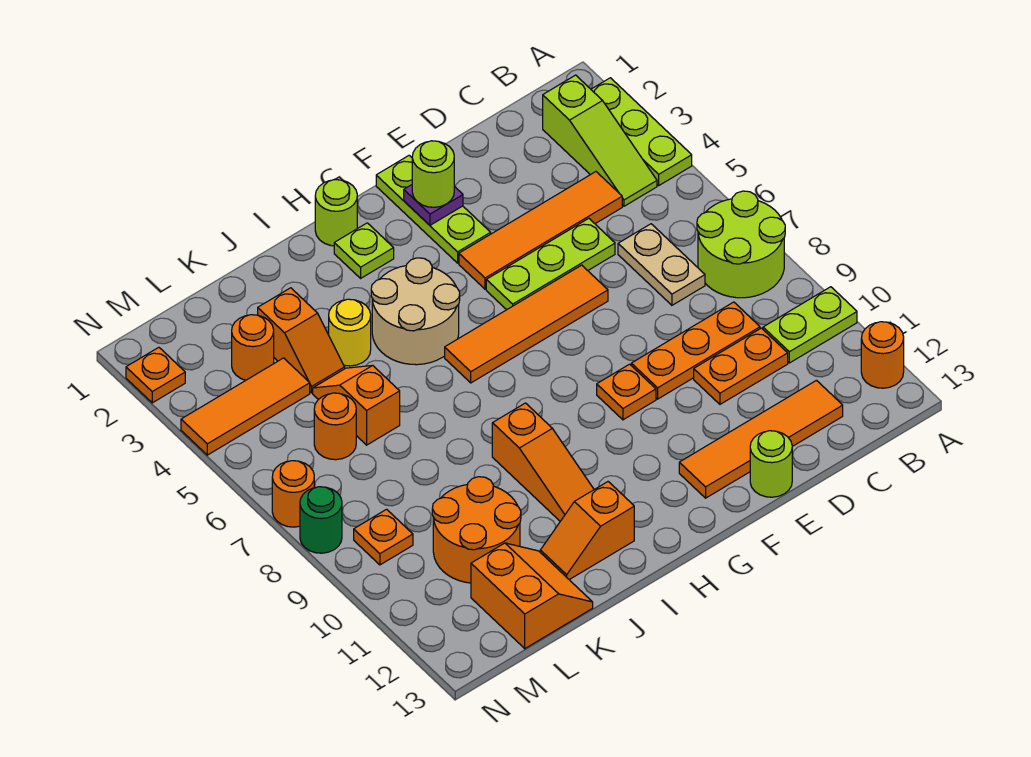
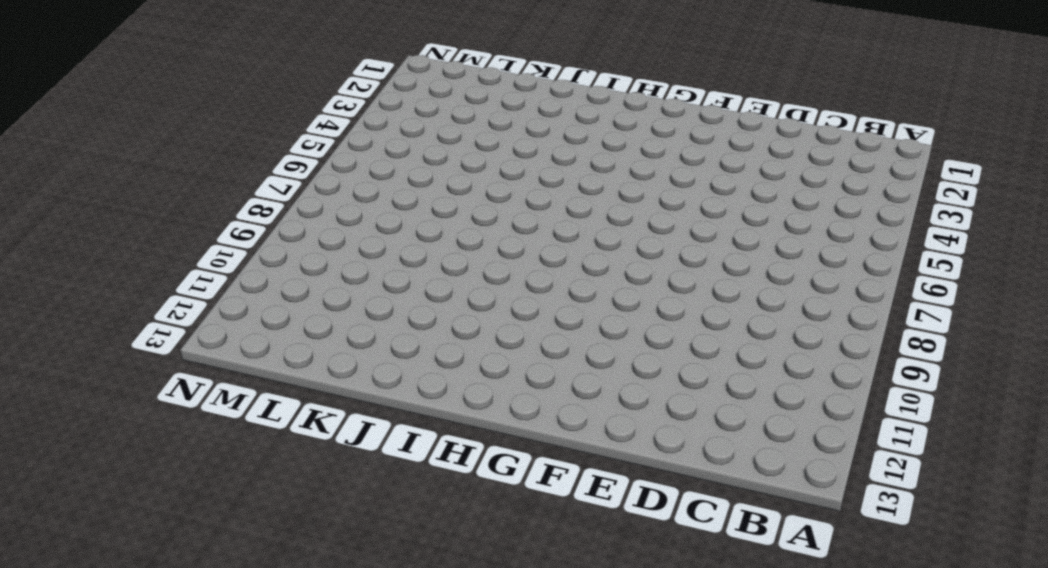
none -> lime plate A2:A4 level 1
none -> lime round brick A7:B8 level 1
none -> lime plate A10:B10 level 1
none -> orange round brick A12 level 1

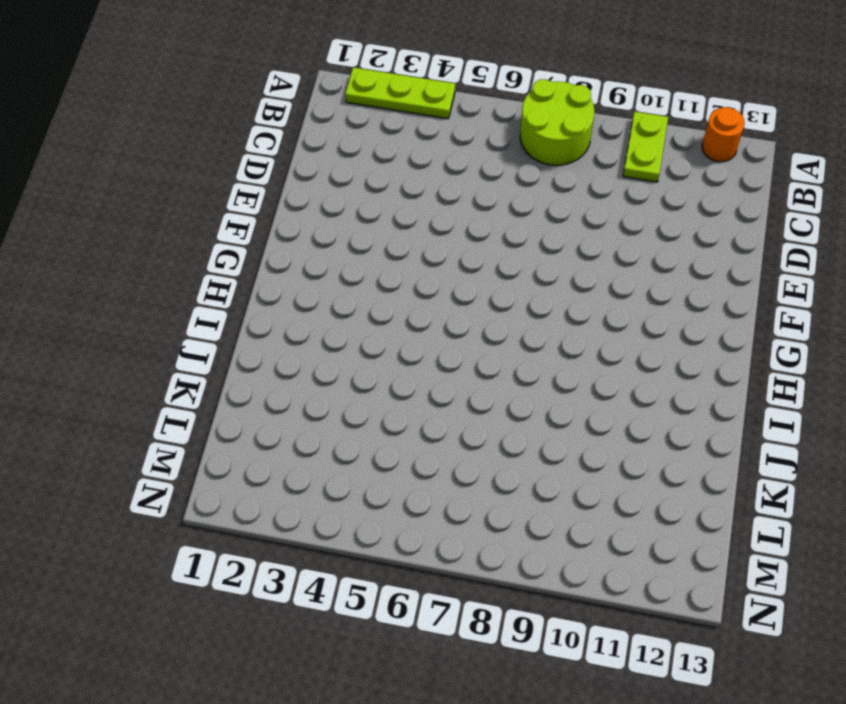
none -> lime slope B2:B4 level 1 top 2
none -> orange tile C4:F4 level 1
none -> tan plate C6:C7 level 1
none -> orange plate C9:E9 level 1

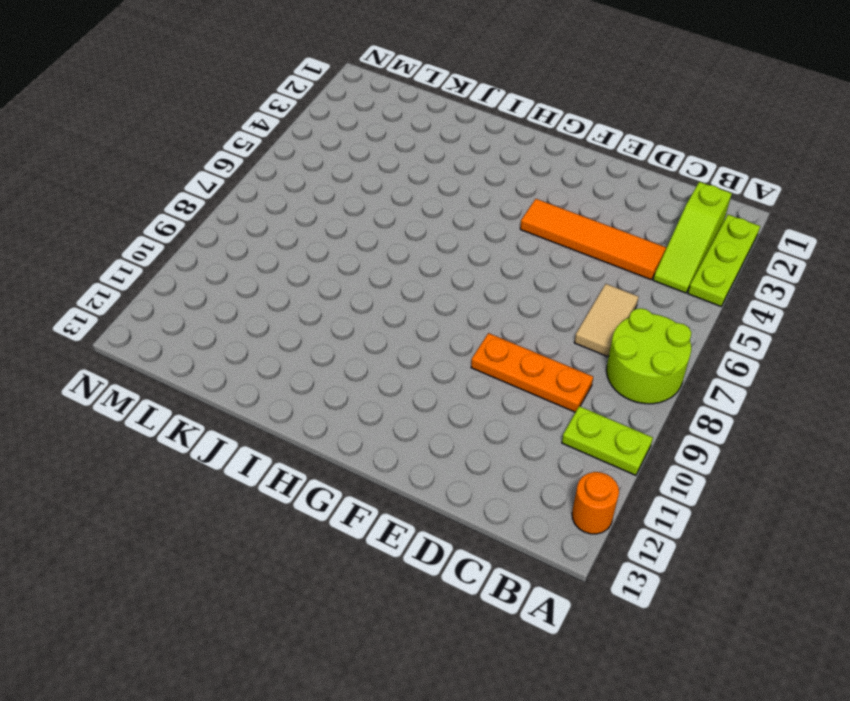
tan tile C6:C7 level 1 -> tan plate C6:C7 level 1
none -> orange plate C10:D10 level 1
none -> orange tile C12:F12 level 1
none -> lime plate D5:F5 level 1
none -> orange tile E6:H6 level 1

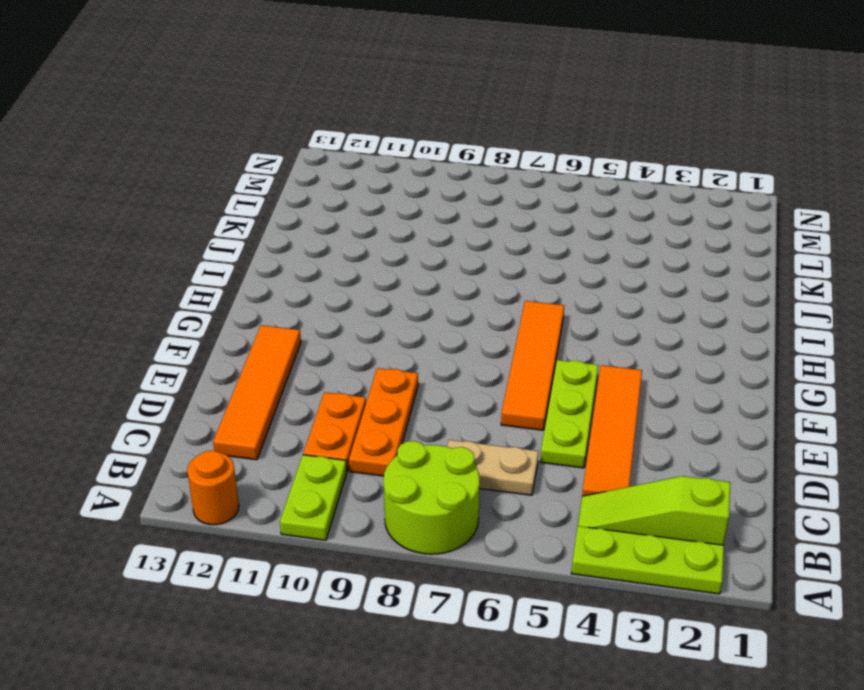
none -> lime round brick E13 level 1
none -> lime plate F1:F3 level 1
none -> orange plate F9 level 1
none -> lime round brick H1 level 1

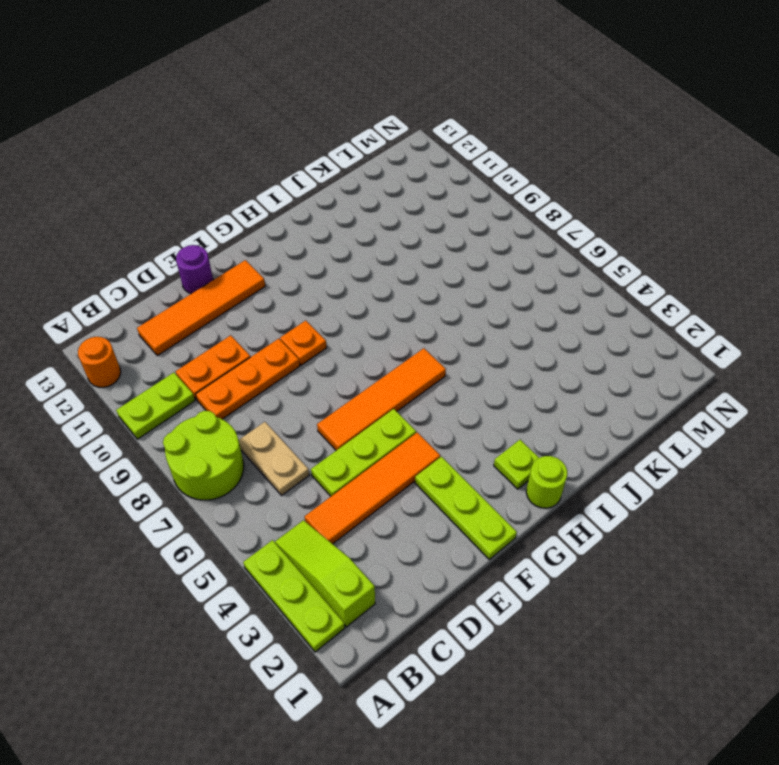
purple round brick E13 level 1 -> lime round brick E13 level 1
none -> tan round brick H4:I5 level 1
none -> orange slope I9:I11 level 1 top 9
none -> orange slope I12:J12 level 1 top I
none -> yellow round brick J4 level 1

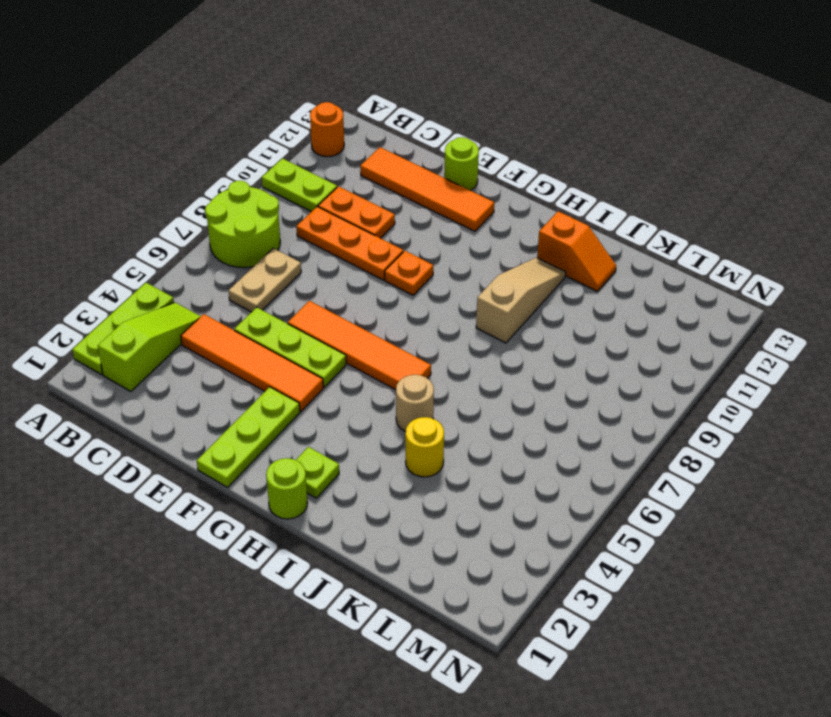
tan round brick I5 level 1 -> tan round brick H4:I5 level 1
tan slope I9:I11 level 1 top 9 -> orange slope I9:I11 level 1 top 9
none -> orange slope K3:K4 level 1 top 3
none -> orange slope K5:K6 level 1 top 6
none -> orange round brick K10:L11 level 1
none -> orange slope K12:L13 level 1 top L

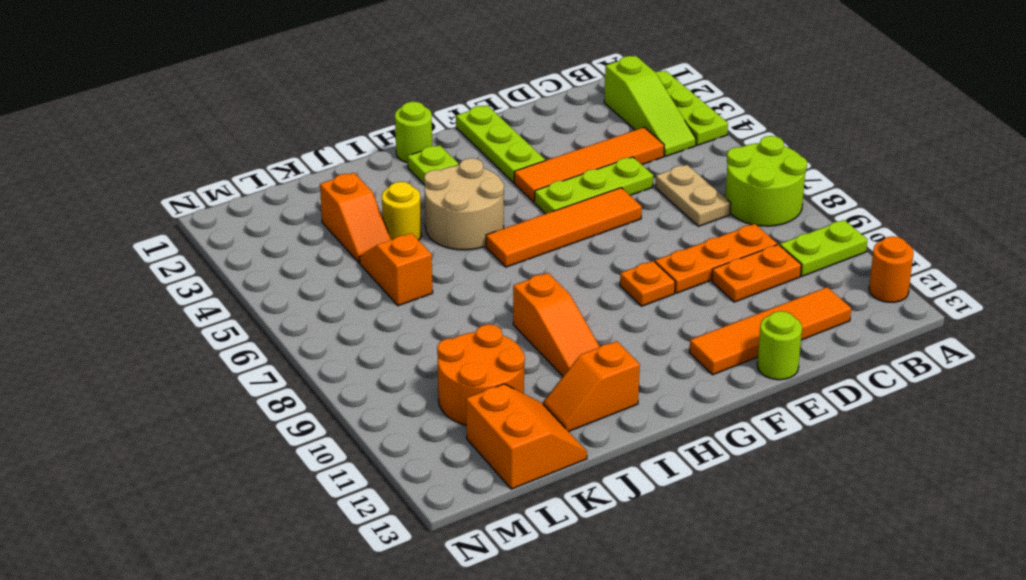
none -> orange round brick L3 level 1
none -> orange tile L4:N4 level 1
none -> orange round brick L6 level 1
none -> orange plate M9 level 1

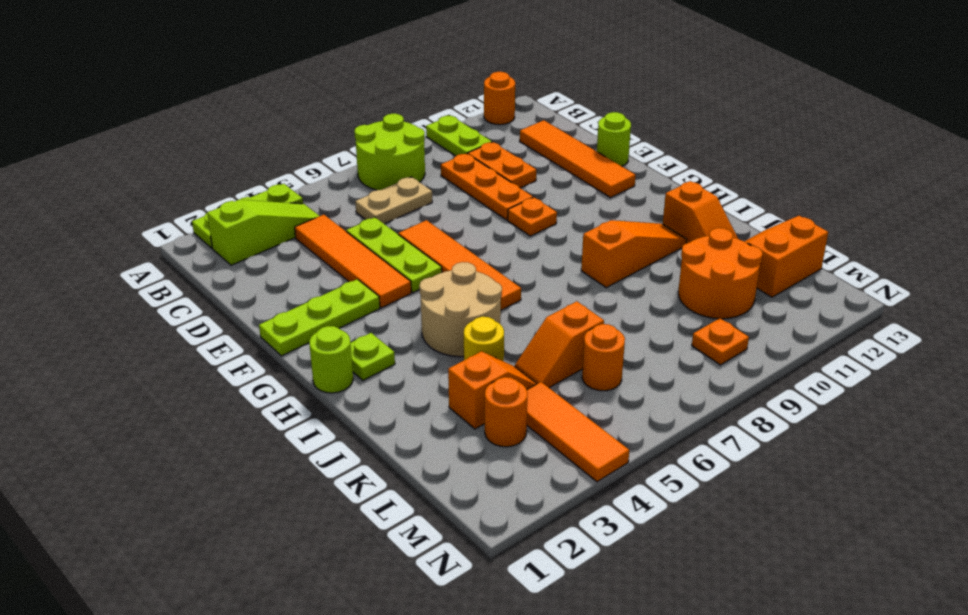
none -> orange plate N2 level 1
none -> orange round brick N7 level 1
none -> green round brick N8 level 1
none -> purple plate F2 level 2

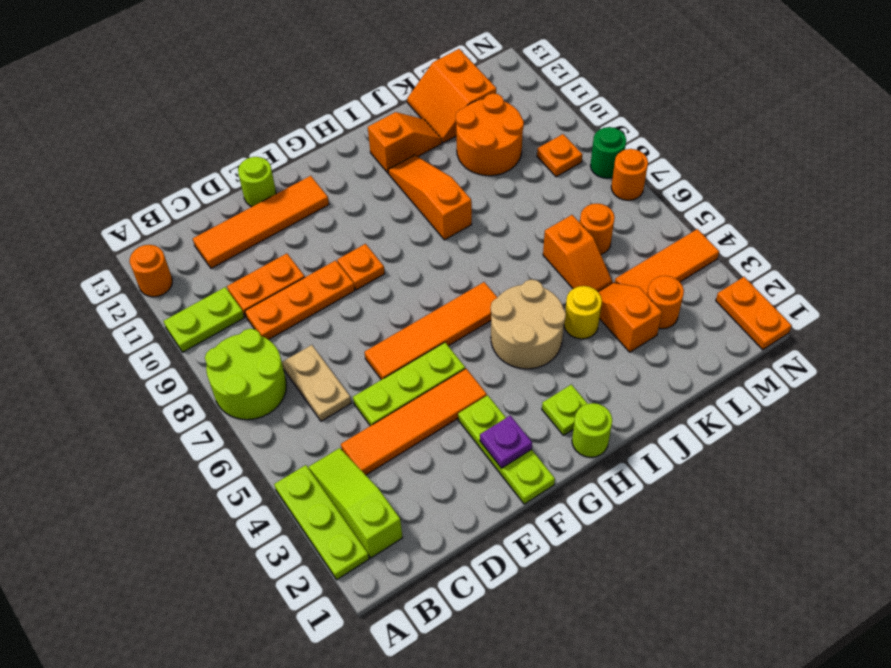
orange plate N1:N2 level 1 -> orange plate N2 level 1
none -> lime round brick F2 level 3

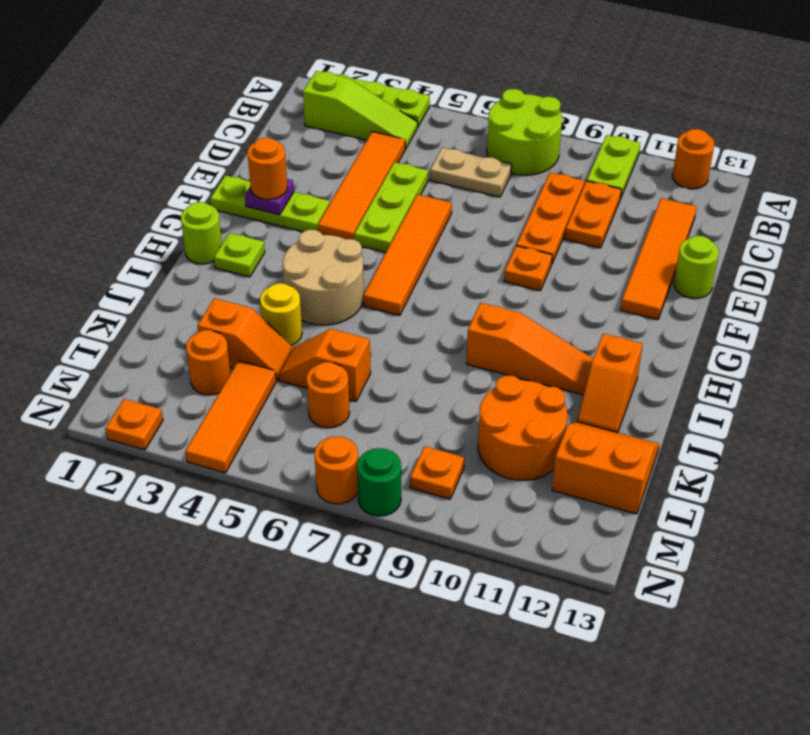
orange round brick F2 level 3 -> lime round brick F2 level 3

